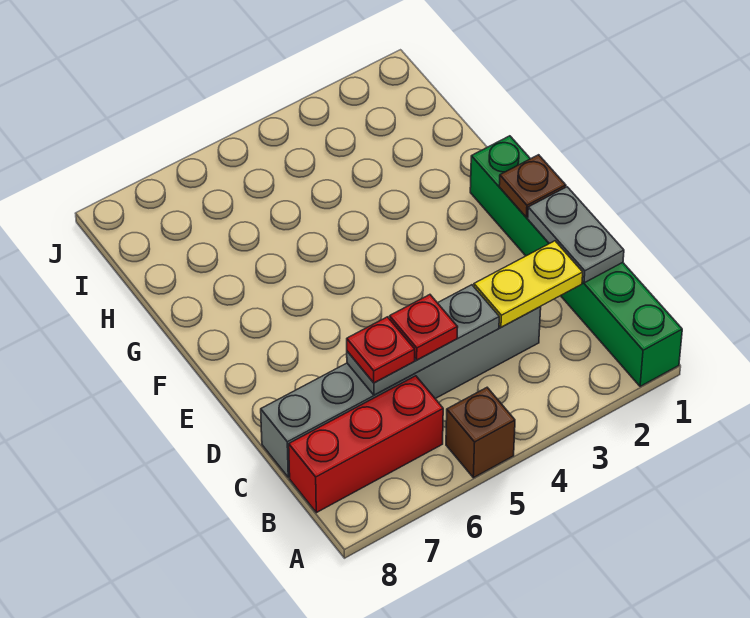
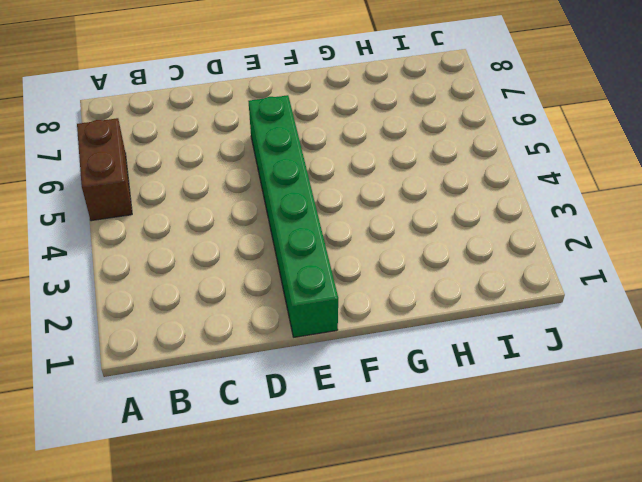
brown brick A5:A6 level 1 -> brown brick A5 level 1
green brick E1:E6 level 1 -> green brick A1:F1 level 1
none -> red brick B6:B8 level 1
none -> grey brick C3:C8 level 1

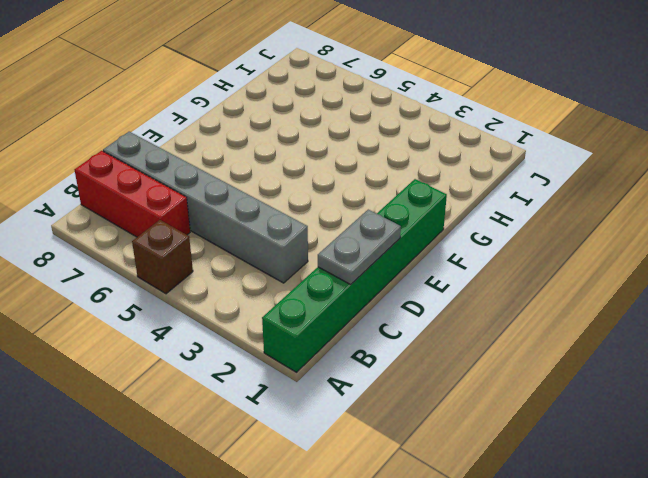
none -> yellow plate C2:C3 level 2
none -> grey plate C4:C6 level 2

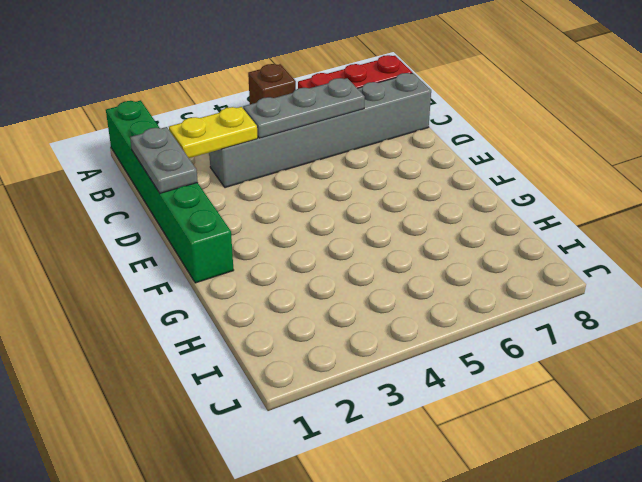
none -> brown plate E1 level 2
none -> red plate C5 level 3

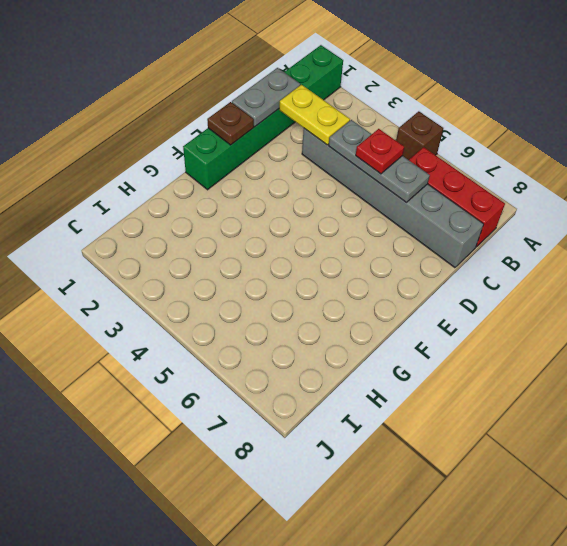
none -> red plate C6 level 3

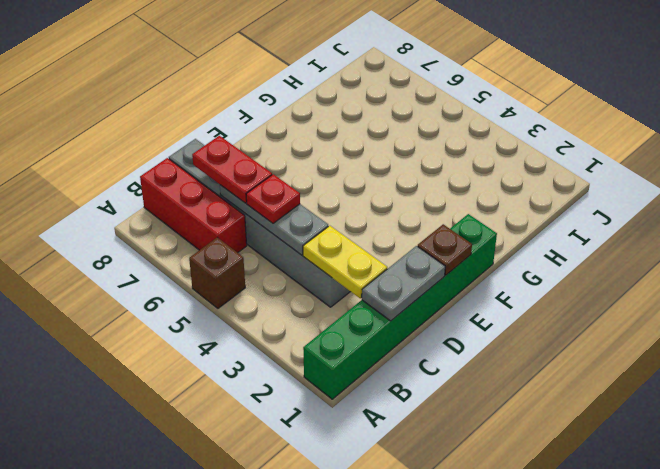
red plate C6:C7 level 3 -> red plate C6 level 3

